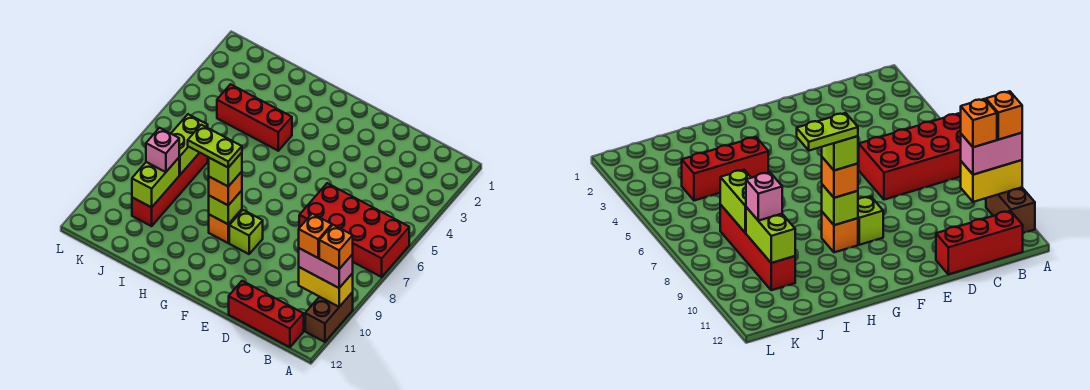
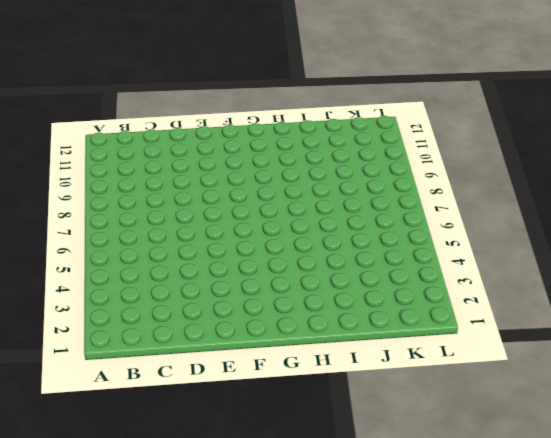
none -> red brick A6:D7 level 1
none -> brown brick A10:A11 level 1
none -> red brick B12:D12 level 1

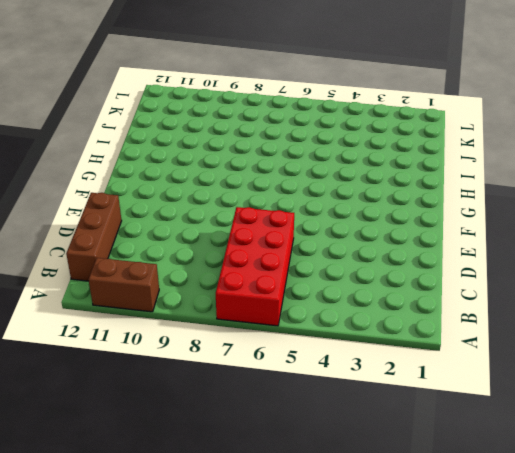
brown brick B12:D12 level 1 -> red brick B12:D12 level 1
none -> lime brick F9 level 1
none -> orange brick G9 level 1
none -> red brick H4:J4 level 1

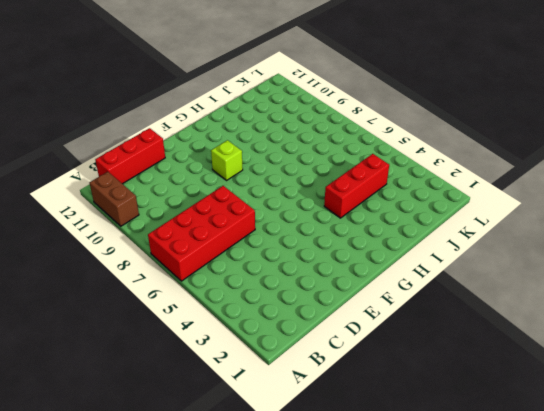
none -> orange brick G9 level 1
none -> red brick J7:J10 level 1
none -> yellow brick A10:B10 level 2

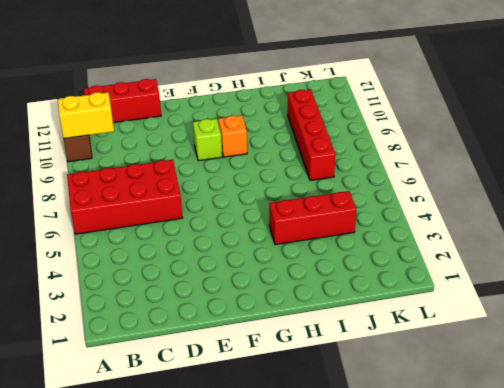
none -> lime brick G9 level 2
none -> lime brick J7:J8 level 2
none -> lime brick J9:J10 level 2

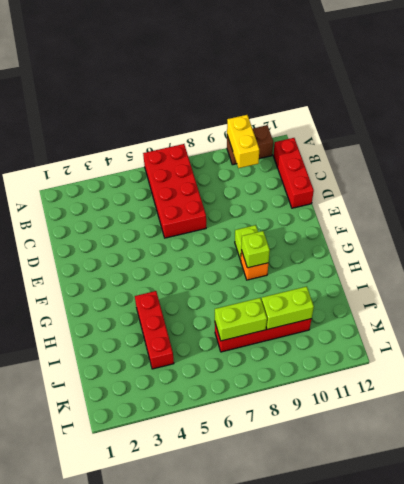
none -> pink brick A10:B10 level 3
none -> orange brick G9 level 3
none -> pink brick J9 level 3

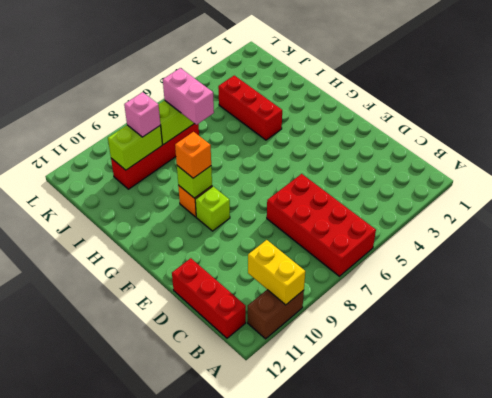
pink brick I7:J7 level 3 -> pink brick A10:B10 level 3
none -> orange brick A10 level 4
none -> orange brick B10 level 4
none -> lime brick G9 level 4

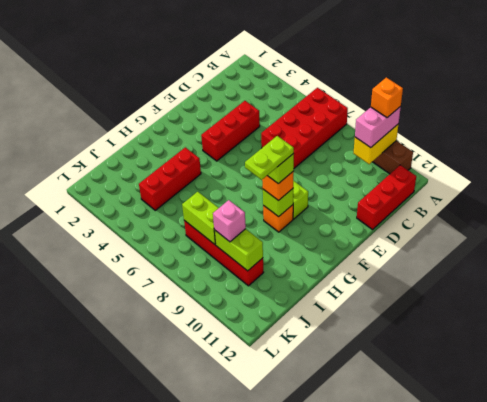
red brick D4:F4 level 1 -> none
none -> orange brick B10 level 4

